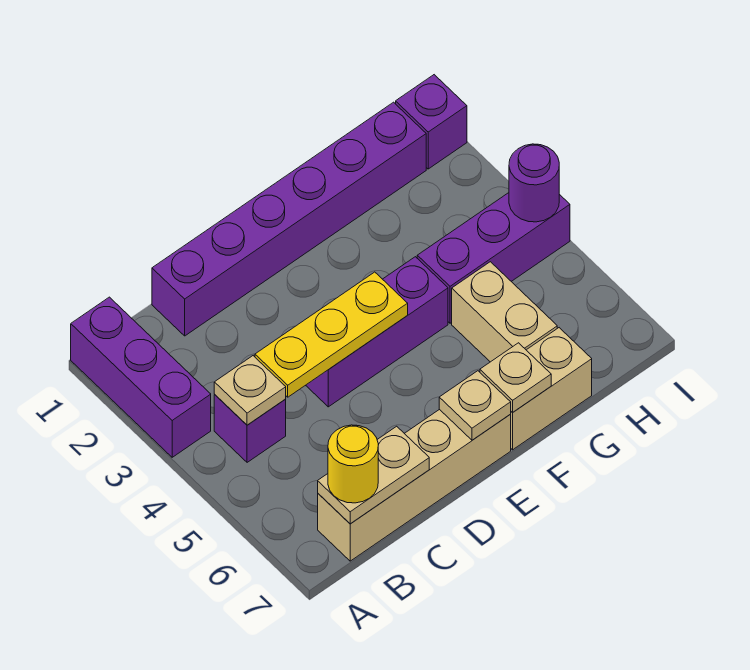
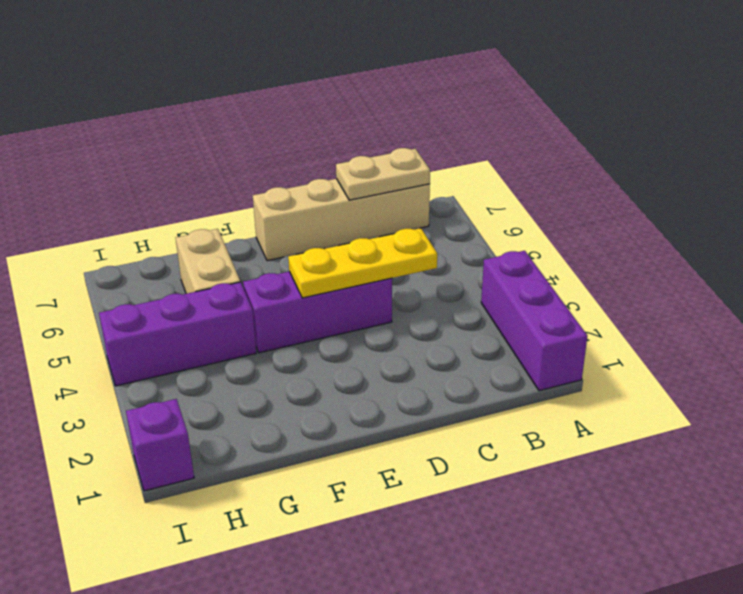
none -> purple brick B4 level 1
none -> purple brick C1:H1 level 1
none -> tan brick F7:G7 level 1

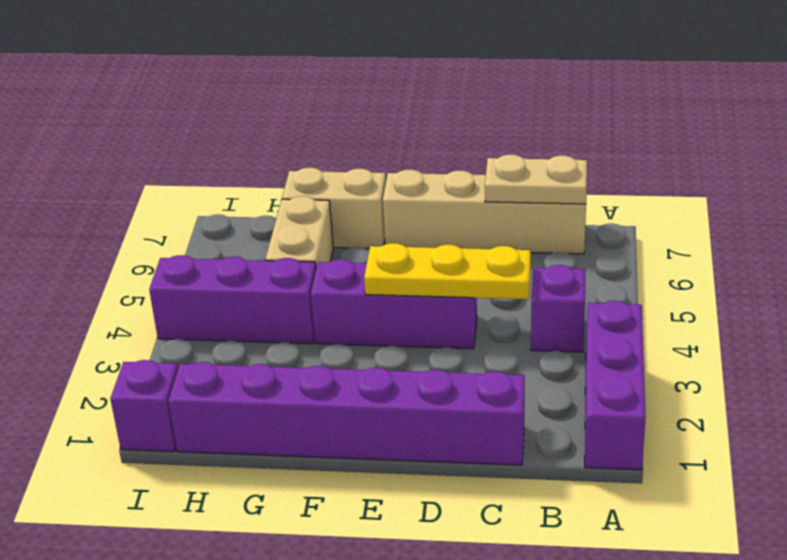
none -> tan plate B4 level 2
none -> tan plate E7 level 2
none -> tan plate F7 level 2

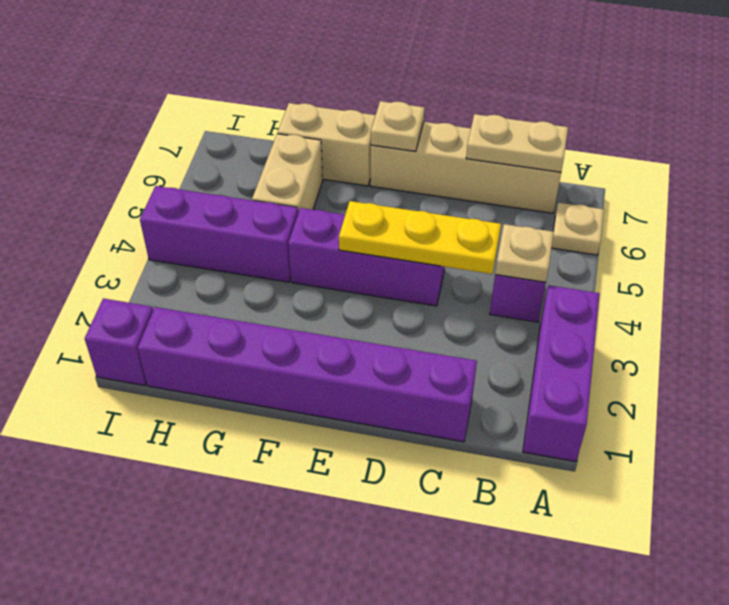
tan plate A6 level 1 -> tan plate F7 level 2
none -> purple round brick I4 level 2
none -> yellow round brick B7 level 3

